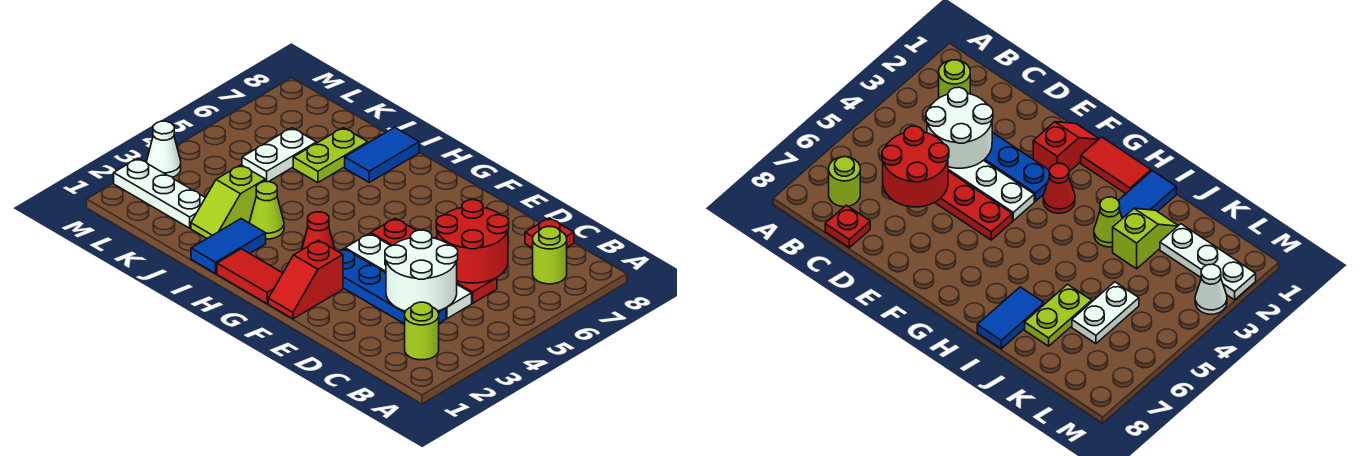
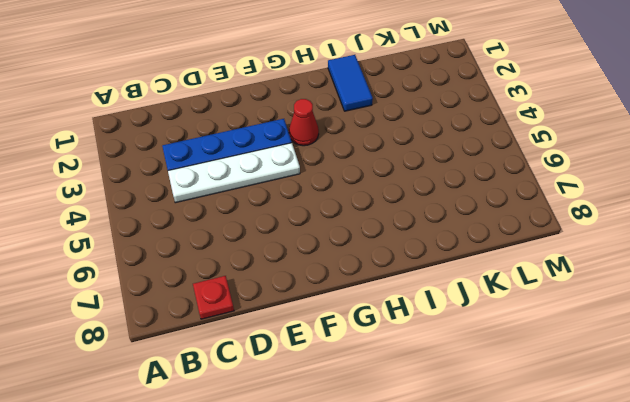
none -> lime round brick B2 level 1
none -> lime round brick B7 level 1
none -> red plate C5:F5 level 1

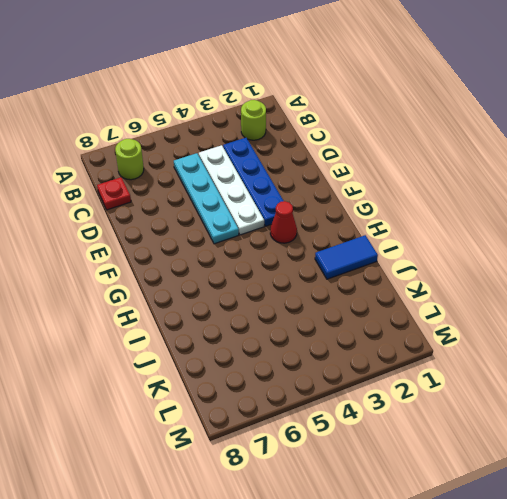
cyan plate C5:F5 level 1 -> red plate C5:F5 level 1
none -> red slope F1:F2 level 1 top 2
none -> red tile G1:H1 level 1
none -> lime cone I3 level 1

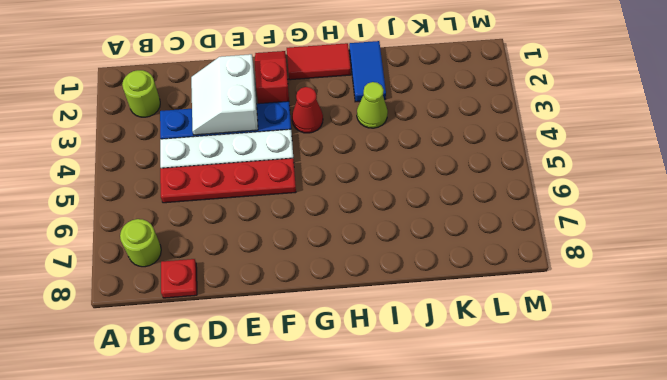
white slope D2:E3 level 2 top E -> white round brick C3:D4 level 2
none -> blue tile I7:I8 level 1
none -> lime slope J2:J3 level 1 top 3
none -> lime plate J6:J7 level 1

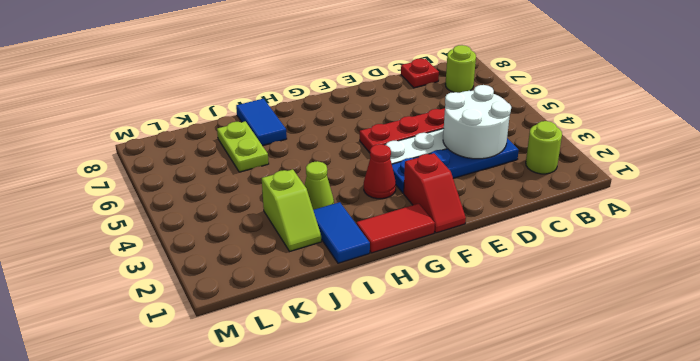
none -> white plate K2:M2 level 1
none -> white plate K5:K6 level 1
none -> white cone M3 level 1

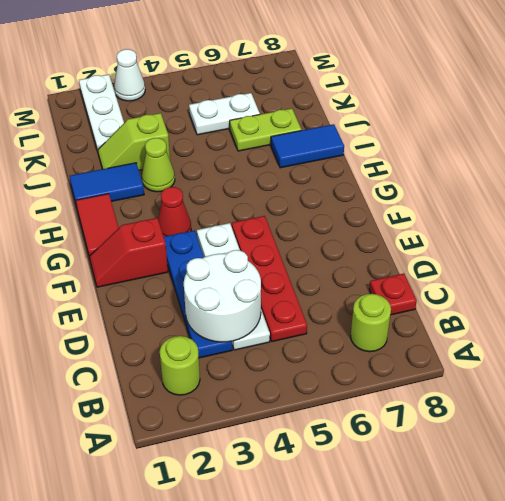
none -> red round brick C5:D6 level 2

